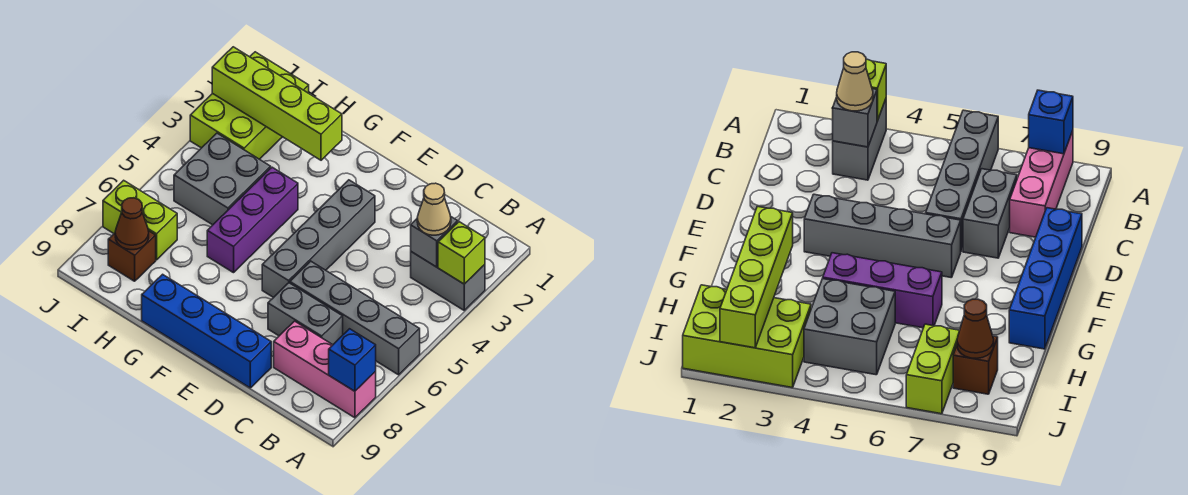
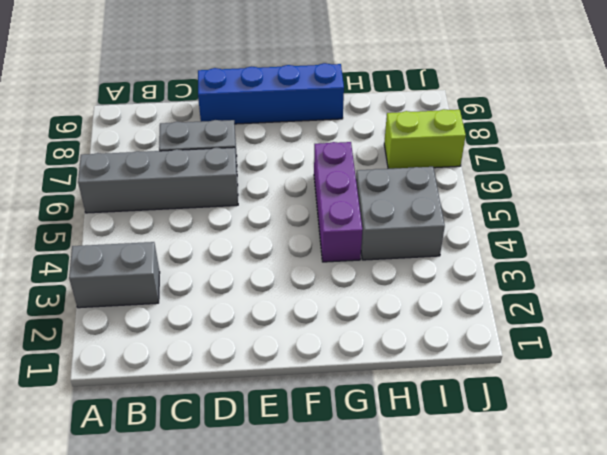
none -> pink brick A8:C8 level 1
none -> grey brick E3:E6 level 1
none -> lime brick I1:J3 level 1

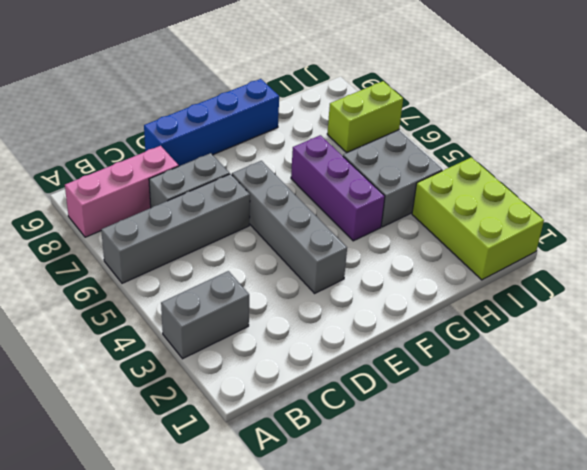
none -> brown brick I8 level 1
none -> lime brick A3 level 2
none -> blue brick A8 level 2

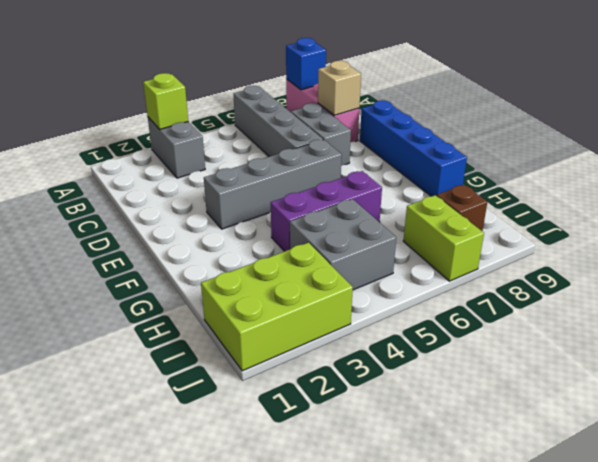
tan brick C8 level 2 -> none
none -> grey brick B3 level 2
none -> lime brick G2:J2 level 2
none -> brown cone I8 level 2

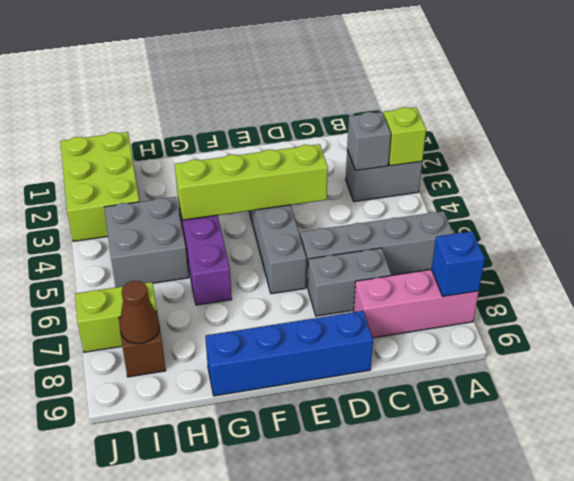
lime brick D4:G4 level 2 -> lime brick G2:J2 level 2
none -> tan cone B3 level 3

